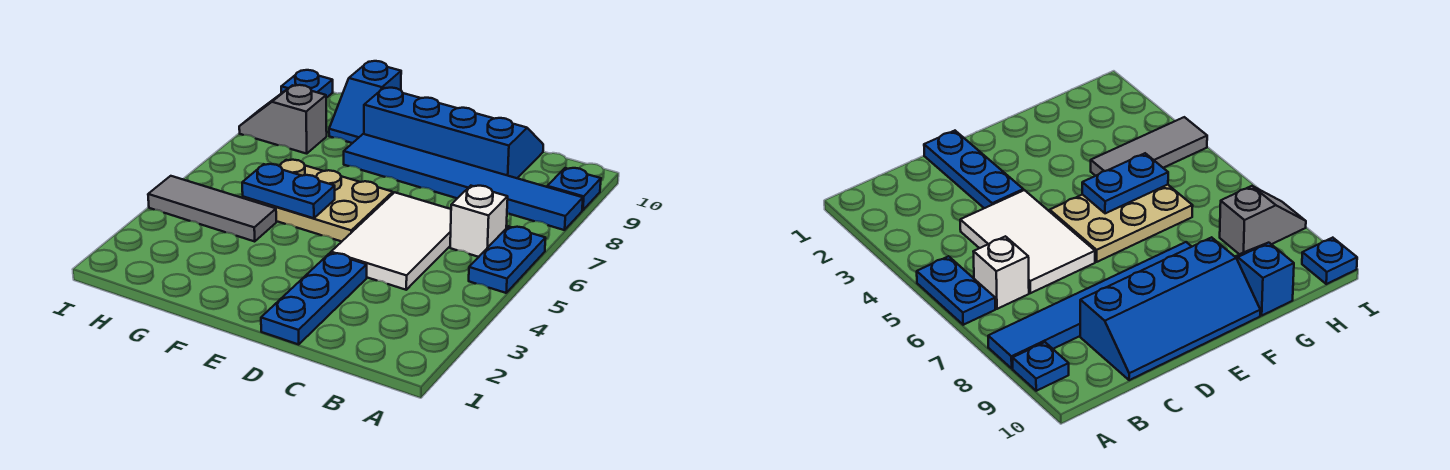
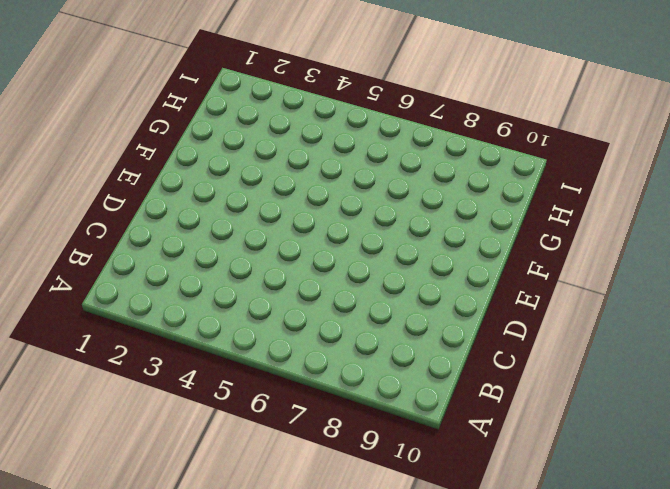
none -> blue plate A5:A6 level 1
none -> blue tile A8:F8 level 1
none -> blue plate A9 level 1

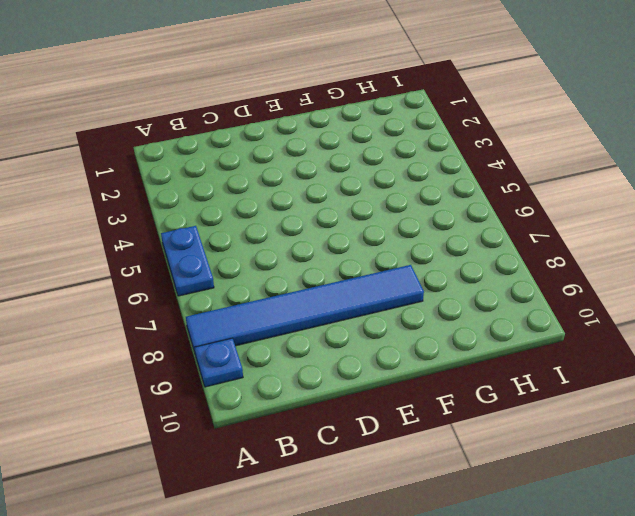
none -> white brick B6 level 1
none -> white tile C4:D6 level 1
none -> blue slope C9:F10 level 1 top 9

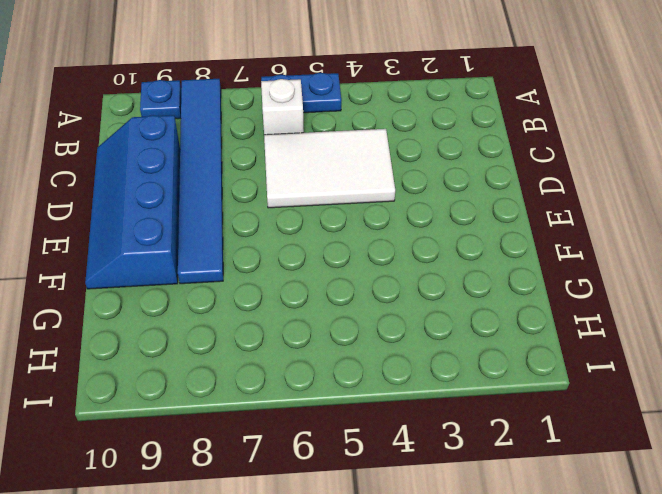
none -> blue plate D1:D3 level 1
none -> tan plate E5:G6 level 1
none -> grey tile G4:I4 level 1

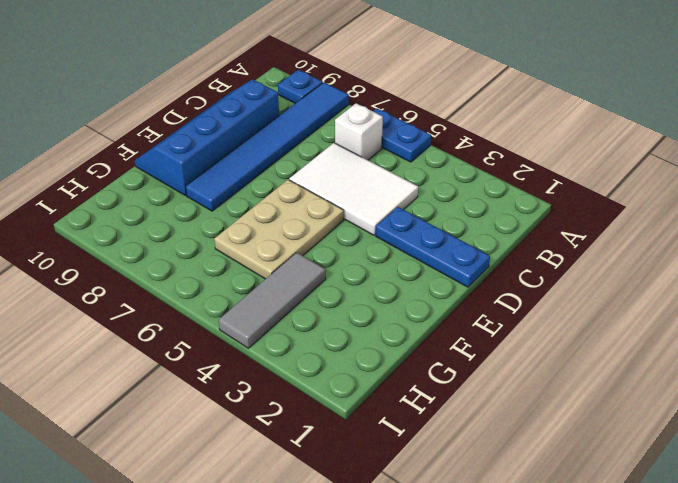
none -> blue slope G9:G10 level 1 top 10
none -> grey slope H8:I8 level 1 top H
none -> blue plate I10 level 1

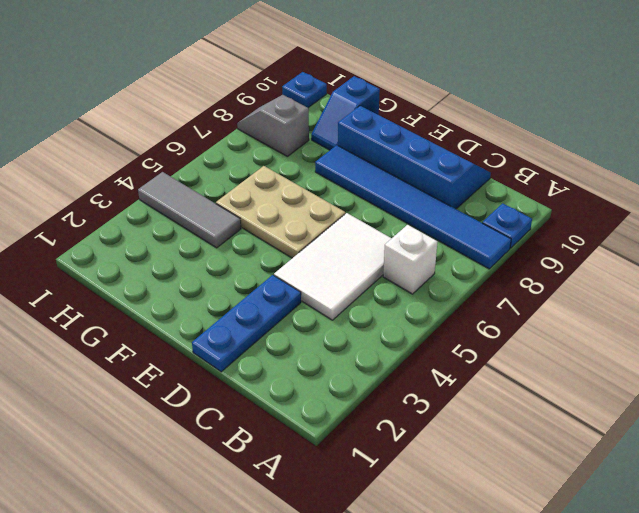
none -> blue plate A5:A6 level 1
none -> blue plate F5:G5 level 2

